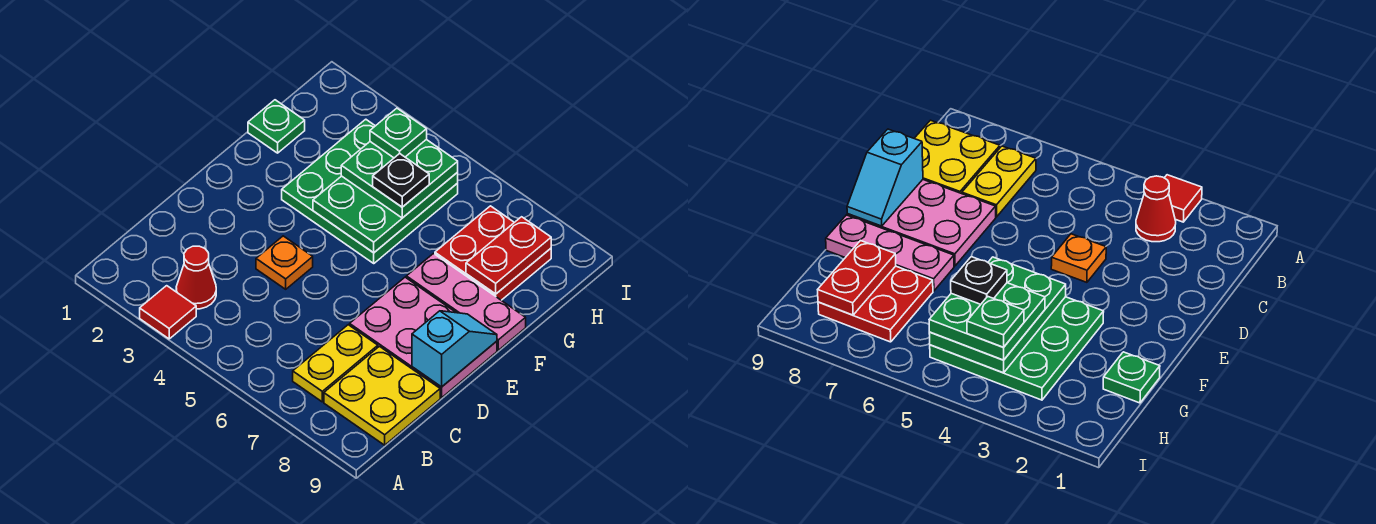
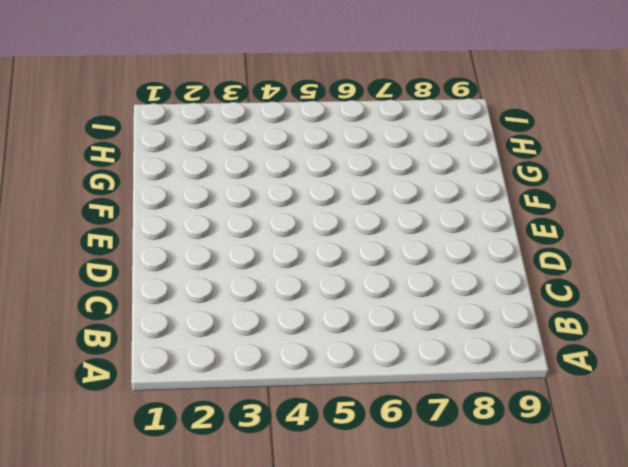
none -> red tile A3 level 1
none -> red cone B3 level 1
none -> yellow plate B7:C7 level 1

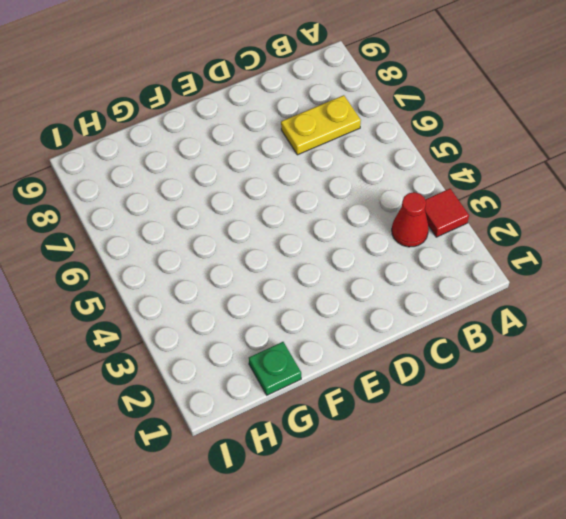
none -> yellow plate B8:C9 level 1
none -> orange plate D4 level 1
none -> pink plate D7:E9 level 1

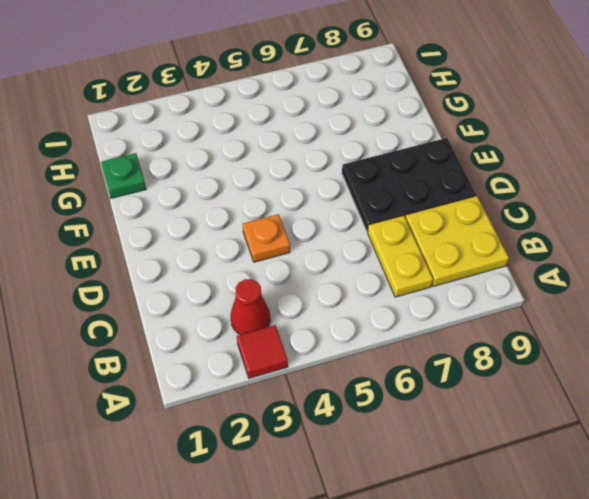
black plate D7:E9 level 1 -> pink plate D7:E9 level 1
none -> green plate F3:H5 level 1
none -> pink plate F7:F9 level 1
none -> red plate G7:H8 level 1

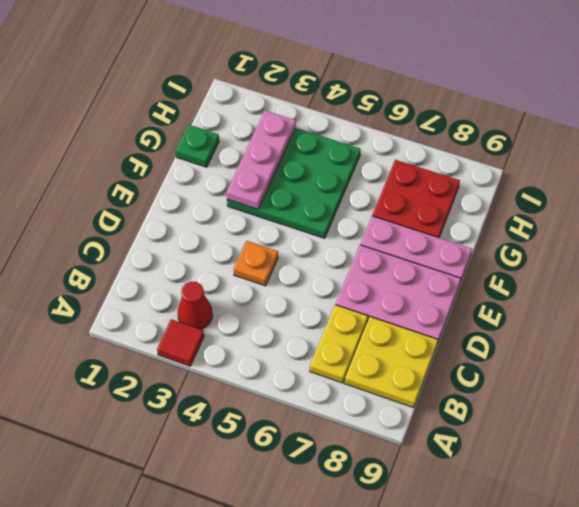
pink plate F3:H3 level 2 -> none
none -> cyan slope D9:E9 level 2 top D
none -> green plate F4:H5 level 2
none -> red plate G8:H8 level 2

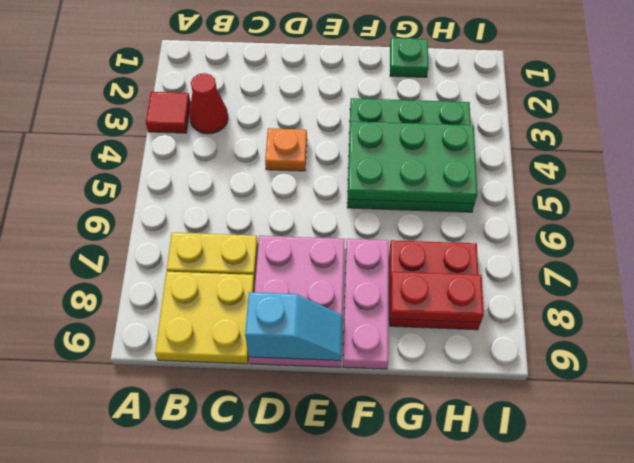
none -> green plate G4:H5 level 3
none -> black plate G5 level 4
none -> green plate H4 level 4

